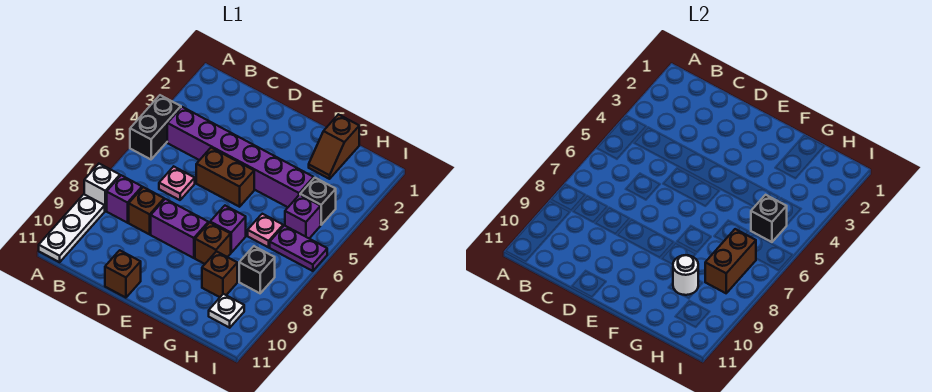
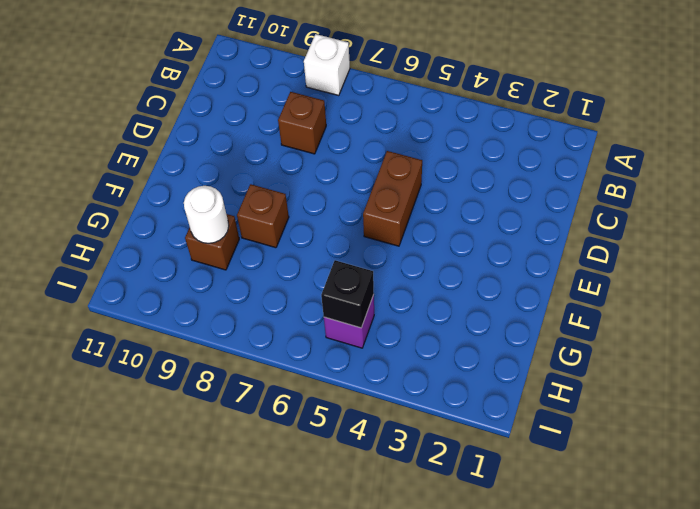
none -> black brick A4:A5 level 1
none -> white plate A9:A11 level 1
none -> purple brick B4:G4 level 1

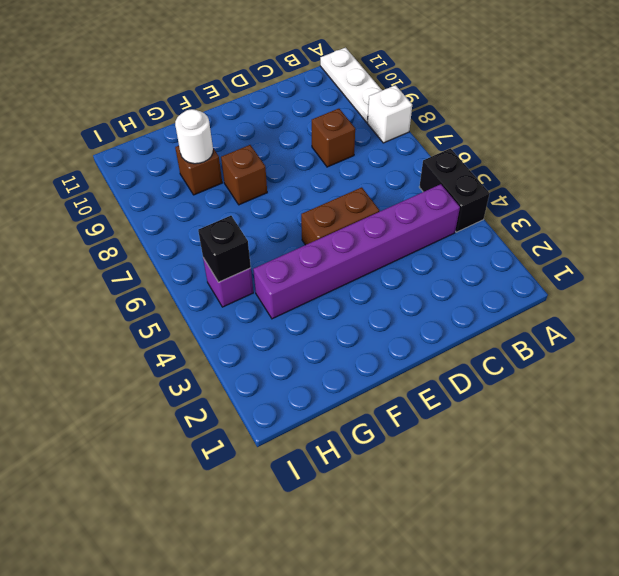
none -> purple brick B8 level 1
none -> pink plate C6 level 1
none -> purple brick D8:E8 level 1

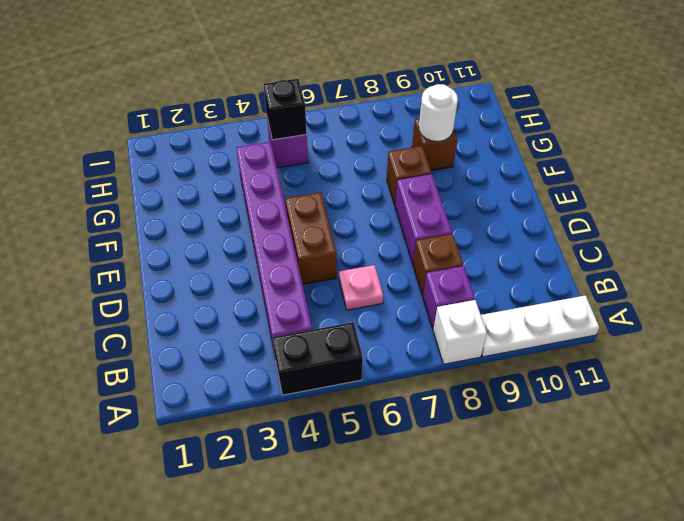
none -> brown brick D11 level 1
none -> purple brick F7 level 1
none -> brown slope G1:G2 level 1 top 1

